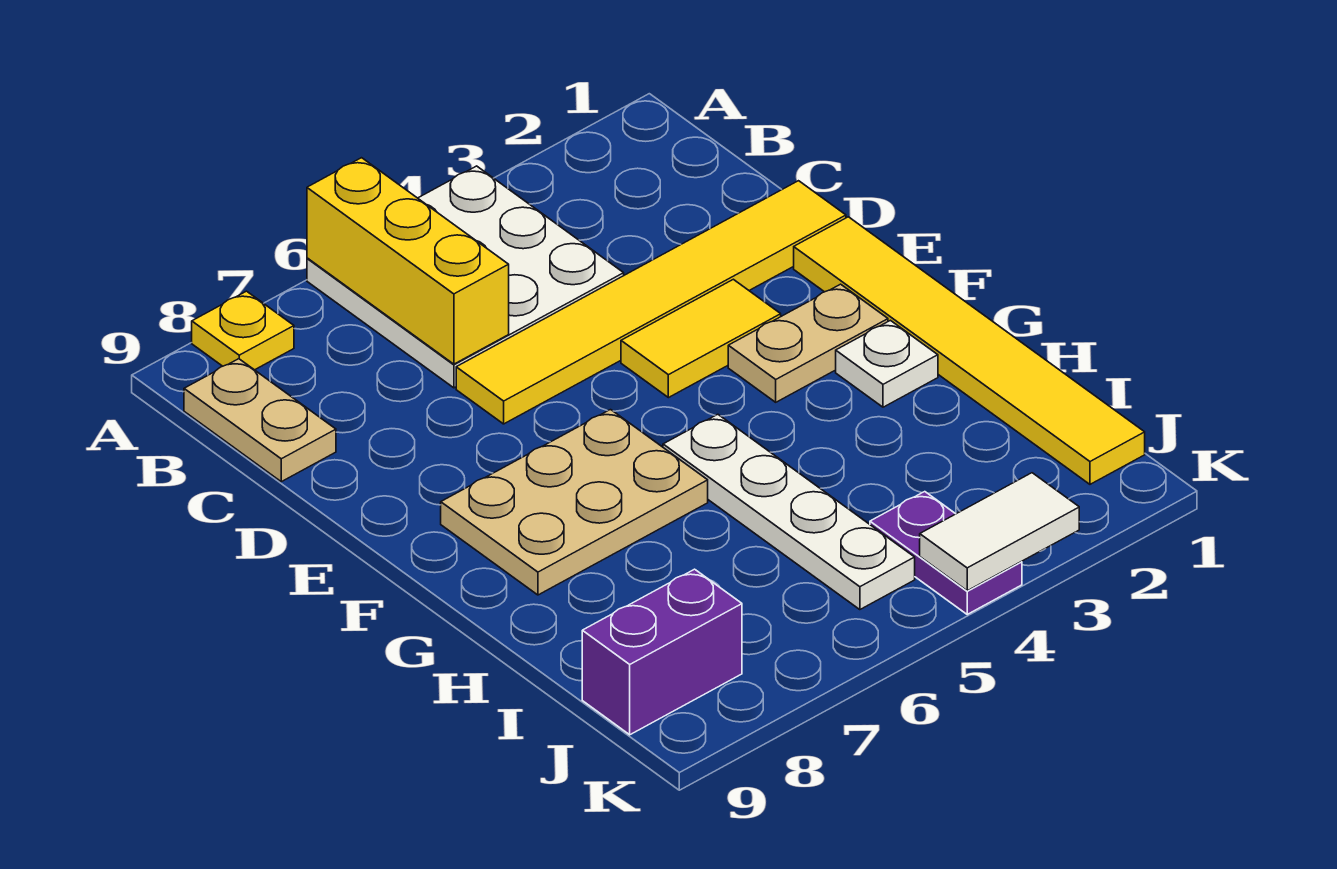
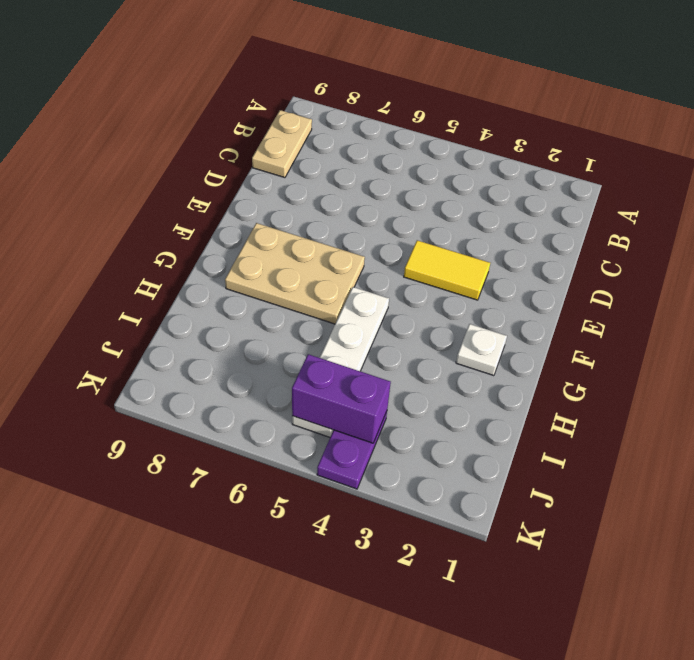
purple brick J4:J5 level 2 -> purple brick J8:J9 level 1
none -> white plate A4:C6 level 1
none -> yellow plate A8 level 1
none -> yellow tile D1:D6 level 1

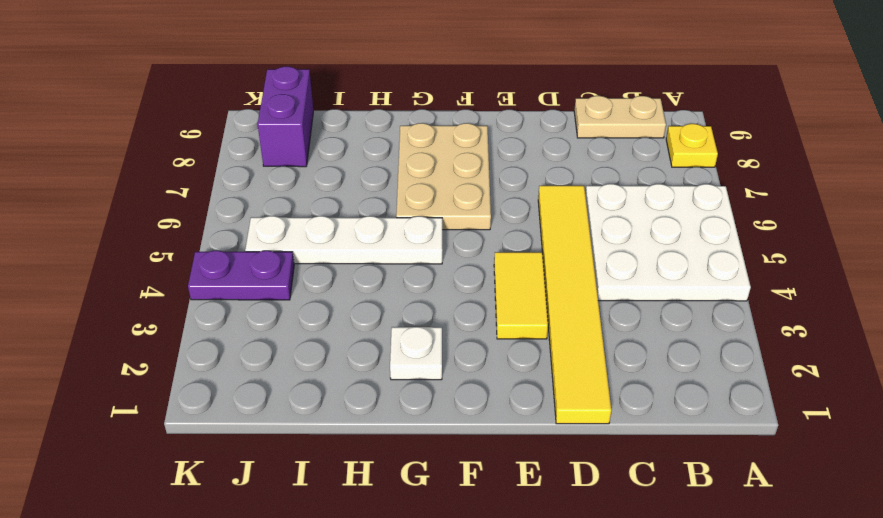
none -> yellow tile E1:J1 level 1
none -> tan plate F2:F3 level 1
none -> yellow brick A6:C6 level 2

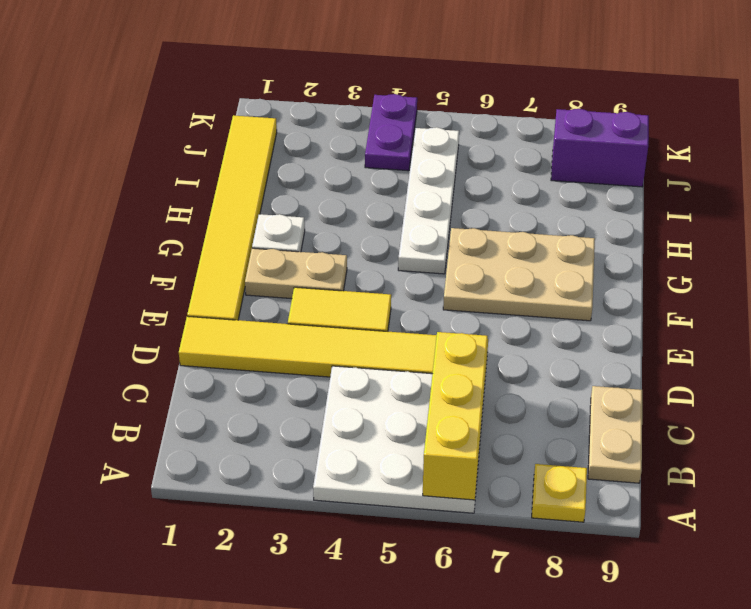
none -> white tile K3:K4 level 2

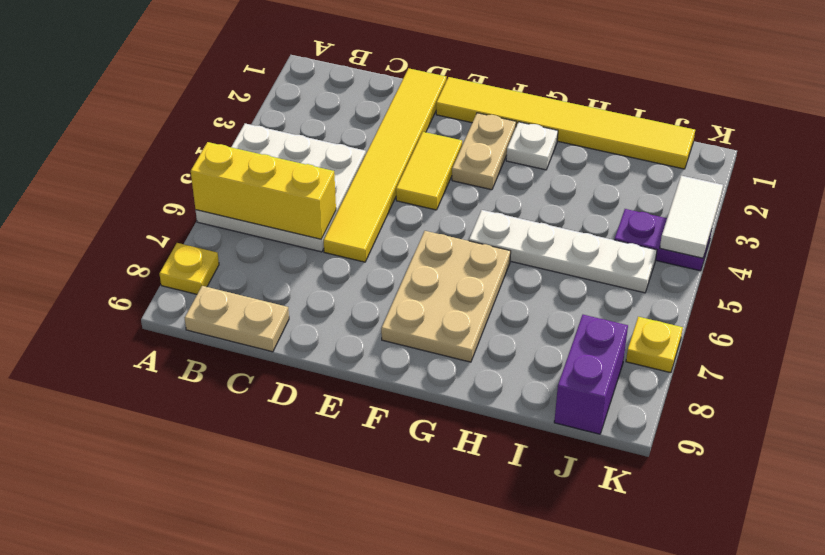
yellow plate K7 level 1 -> none

